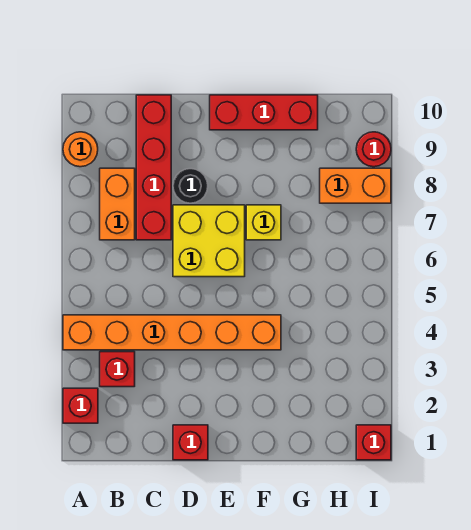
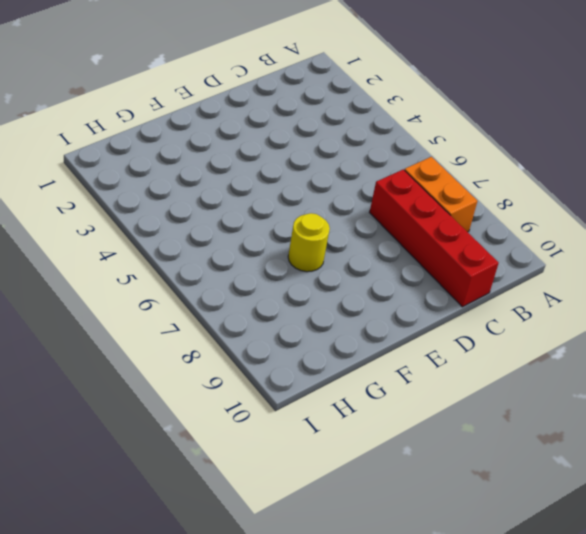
yellow round brick F7 level 1 -> yellow brick F7 level 1
none -> red brick A2 level 1
none -> orange brick A4:F4 level 1
none -> orange round brick A9 level 1

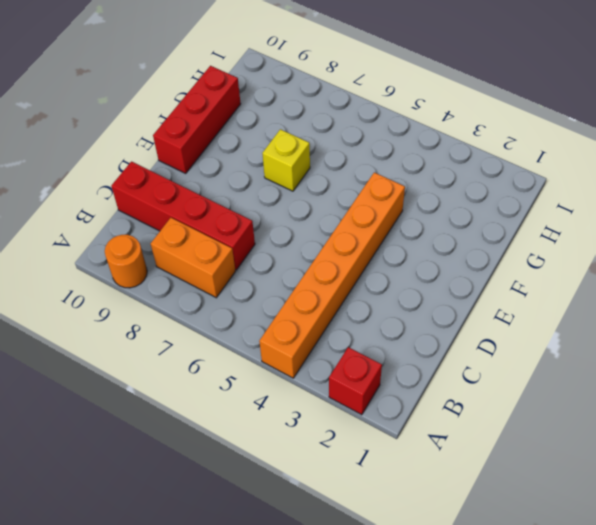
none -> red brick B3 level 1
none -> red brick D1 level 1
none -> yellow brick D6:E7 level 1

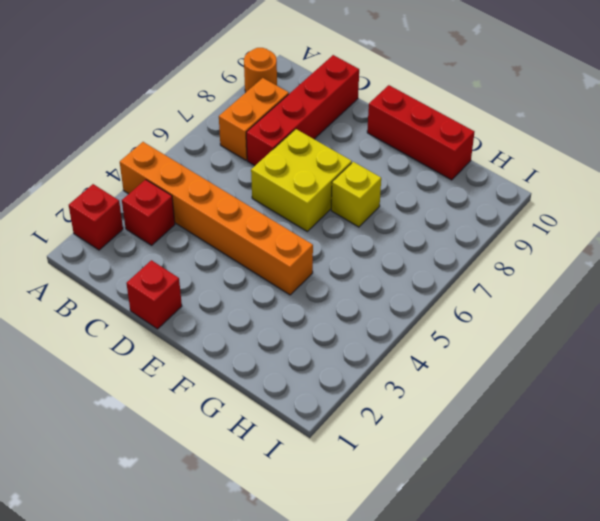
none -> black round brick D8 level 1
none -> orange brick H8:I8 level 1
none -> red brick I1 level 1

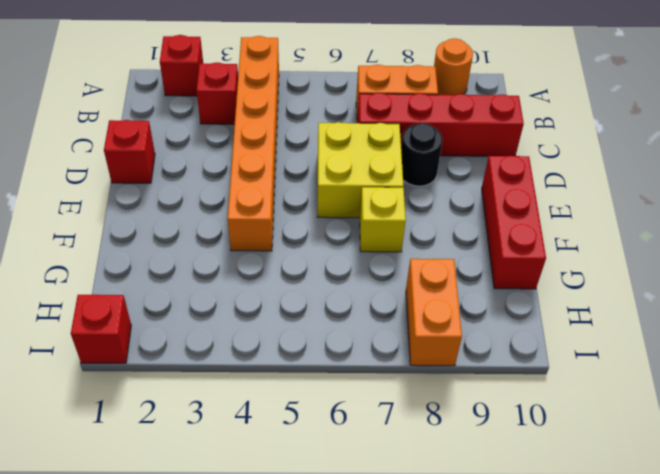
none -> red round brick I9 level 1

